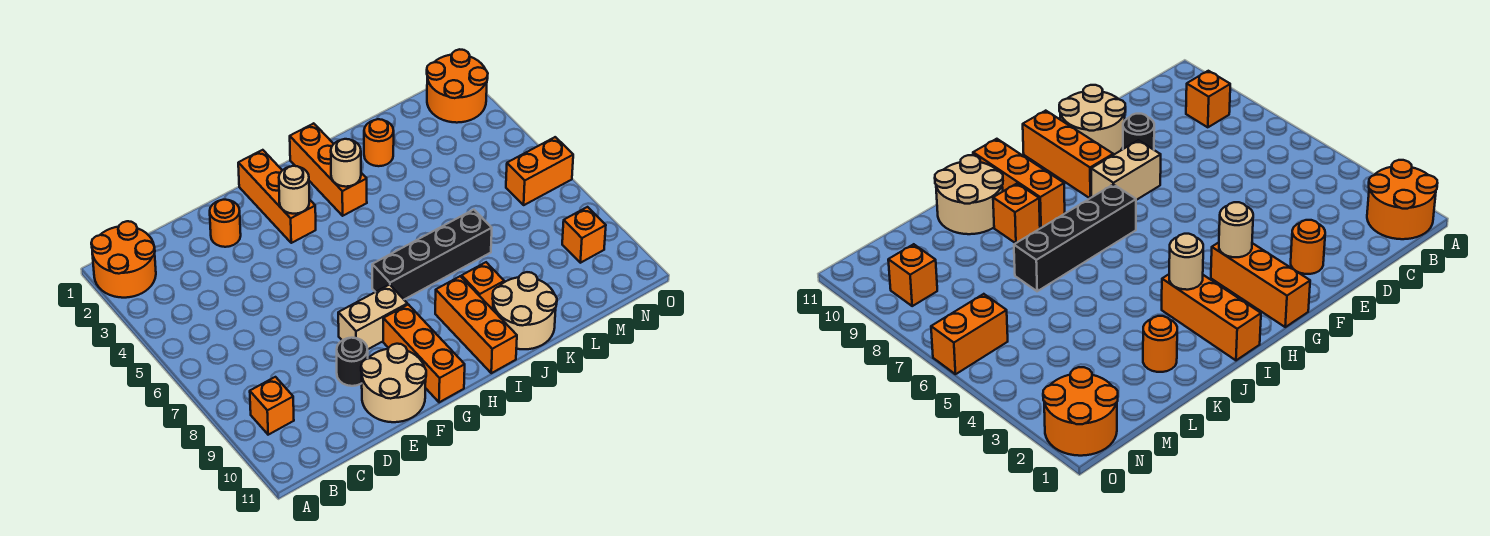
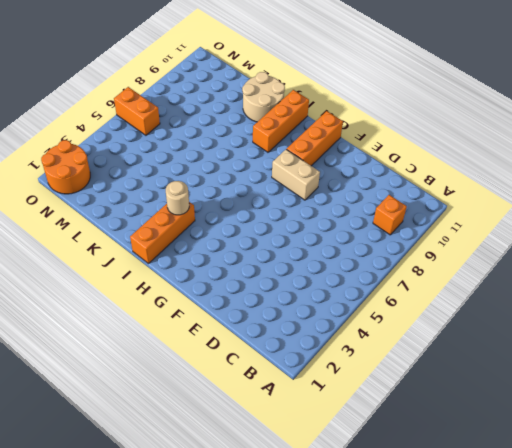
none -> orange round brick A1:B2 level 1
none -> orange round brick E2 level 1
none -> black round brick E9 level 1

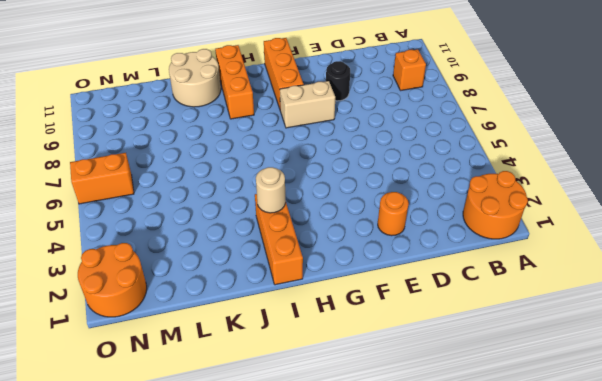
none -> tan round brick E10:F11 level 1
none -> orange brick G1:G3 level 1
none -> black brick H7:K7 level 1

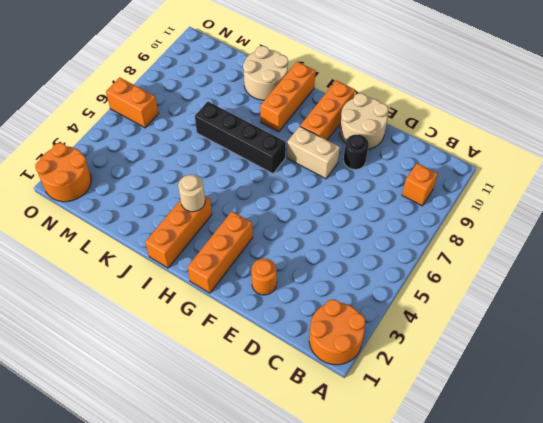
none -> orange brick J9 level 1
none -> orange round brick K2 level 1
none -> orange brick N9 level 1

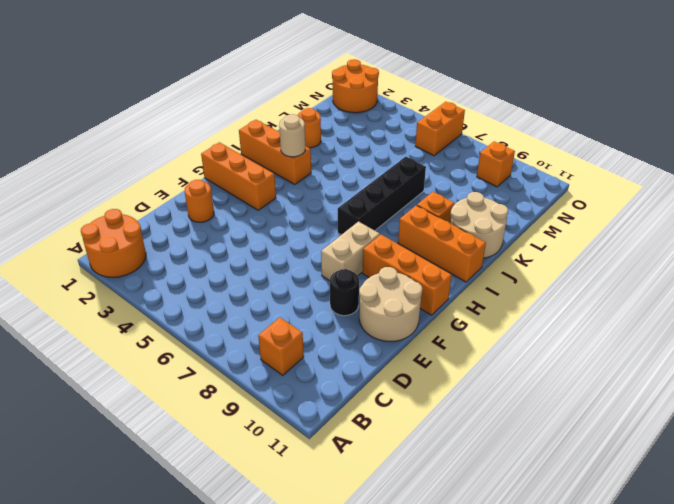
none -> tan round brick G3 level 2

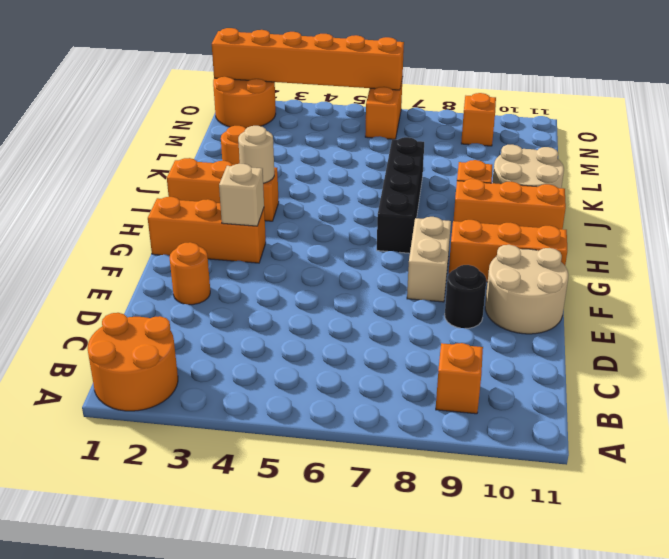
tan brick G3 level 2 -> tan round brick G3 level 2
orange brick O1:O6 level 2 -> none

